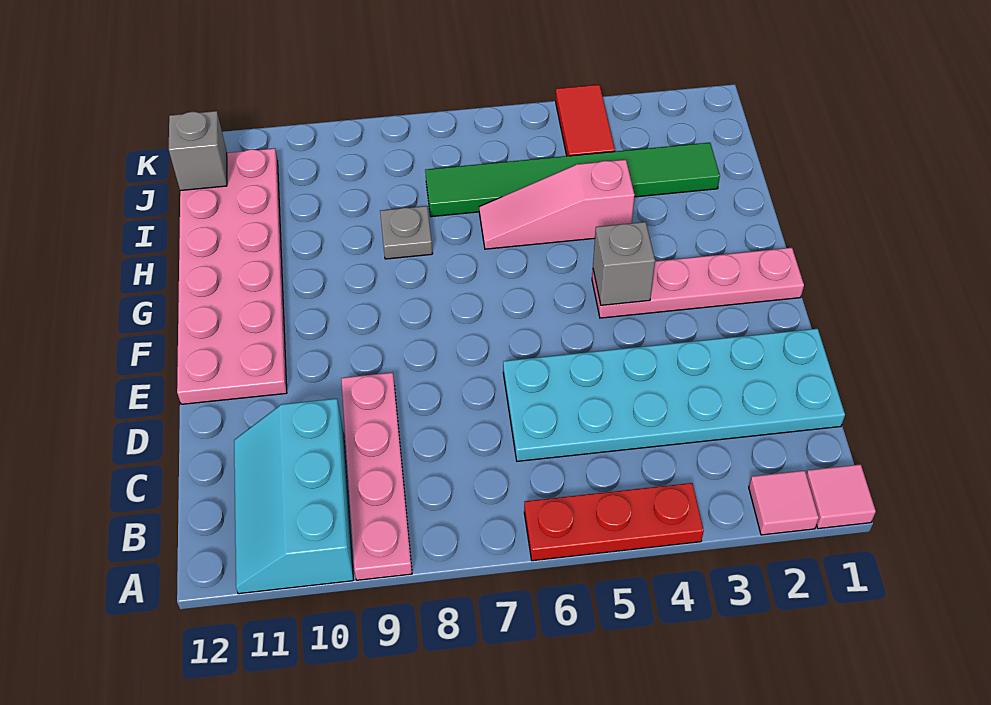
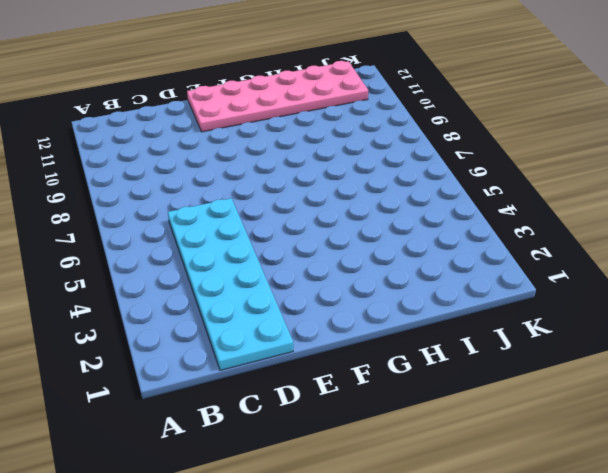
none -> pink tile A1 level 1
none -> pink tile A2 level 1
none -> red plate A4:A6 level 1

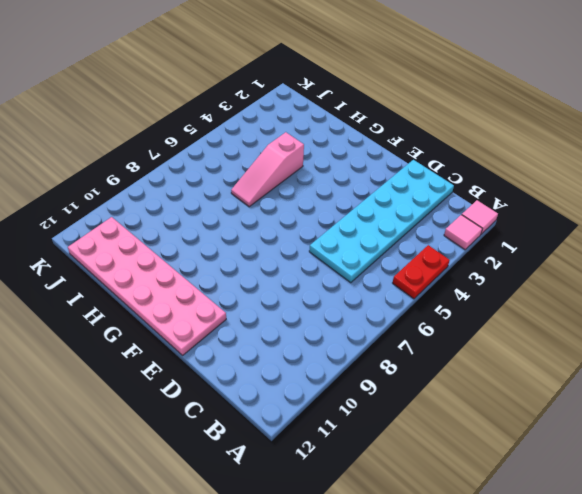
red plate A4:A5 level 1 -> red plate A4:A6 level 1
none -> pink plate A9:D9 level 1
none -> cyan slope A10:C11 level 1 top 10
none -> pink plate F1:F4 level 1

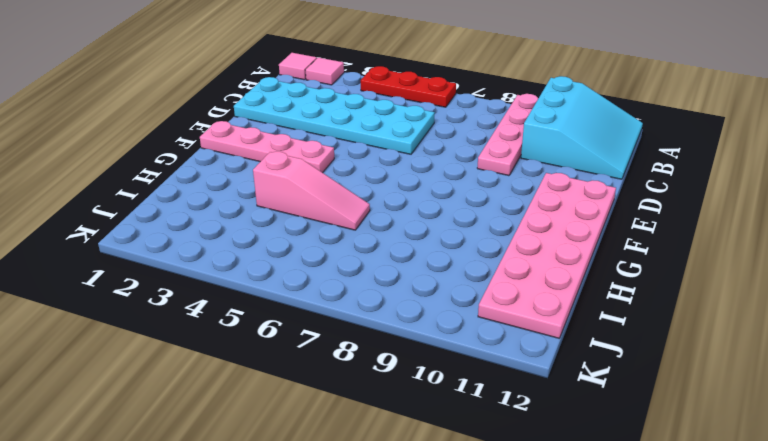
cyan slope A10:C12 level 1 top 10 -> cyan slope A10:C11 level 1 top 10
none -> grey plate H8 level 1
none -> green tile I2:I7 level 1
none -> red tile J4:K4 level 1

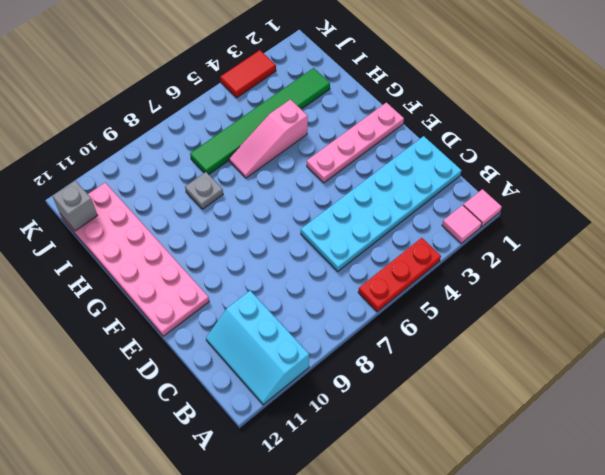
red tile K3:K4 level 1 -> red tile J4:K4 level 1
none -> pink plate A9:D9 level 1
none -> grey brick F4 level 2

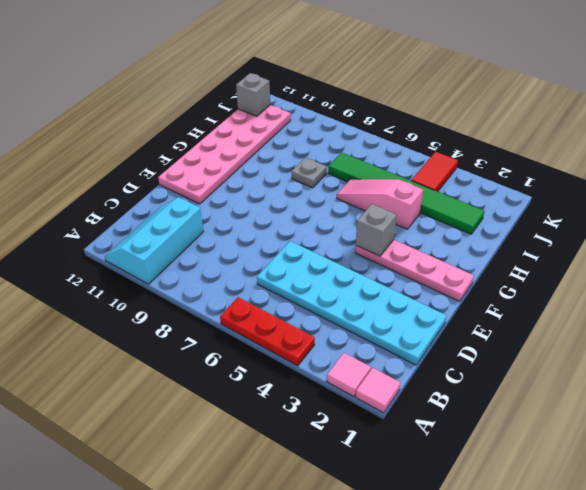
none -> pink plate A9:D9 level 1

